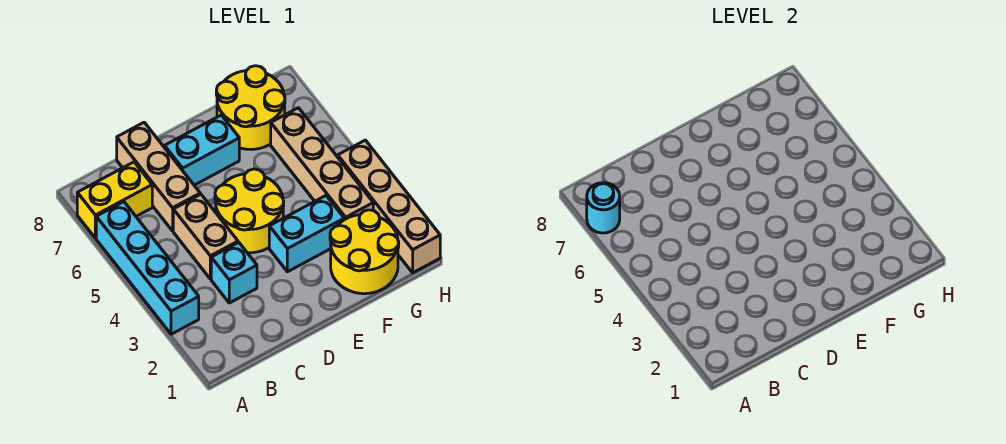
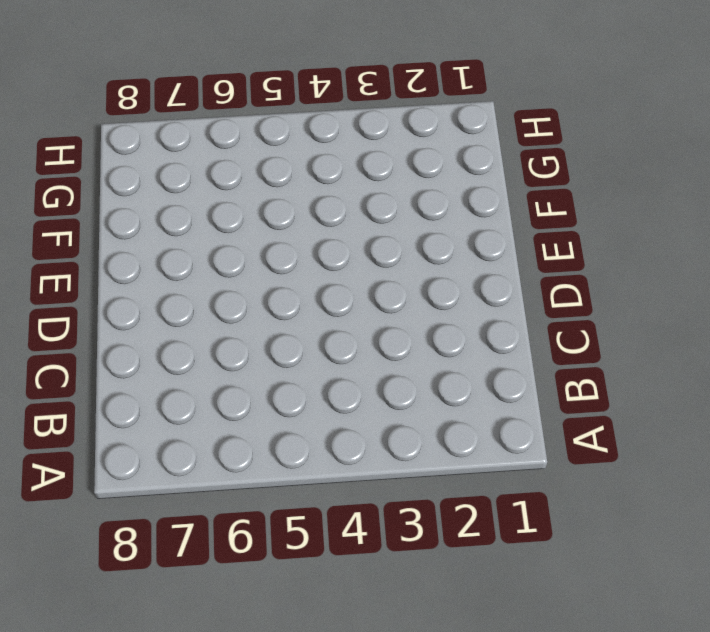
none -> cyan brick A3:A6 level 1
none -> yellow brick A7:B7 level 1
none -> cyan brick C3 level 1

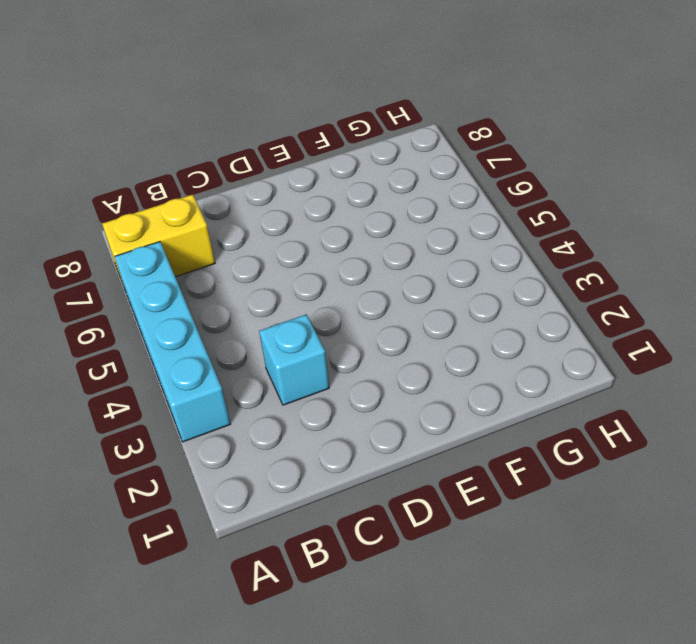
none -> tan brick C4:C5 level 1
none -> tan brick C6:C8 level 1
none -> yellow round brick D4:E5 level 1

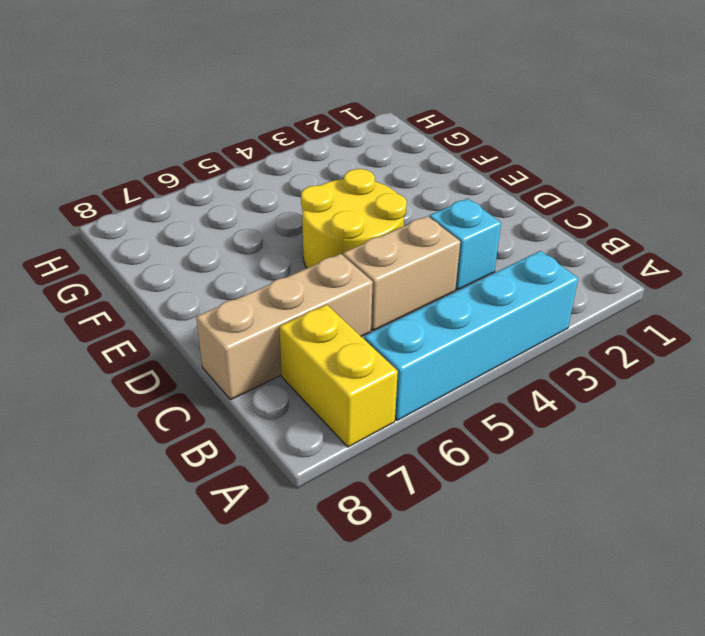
none -> cyan brick D7:E7 level 1
none -> cyan brick E3:F3 level 1
none -> yellow round brick F1:G2 level 1

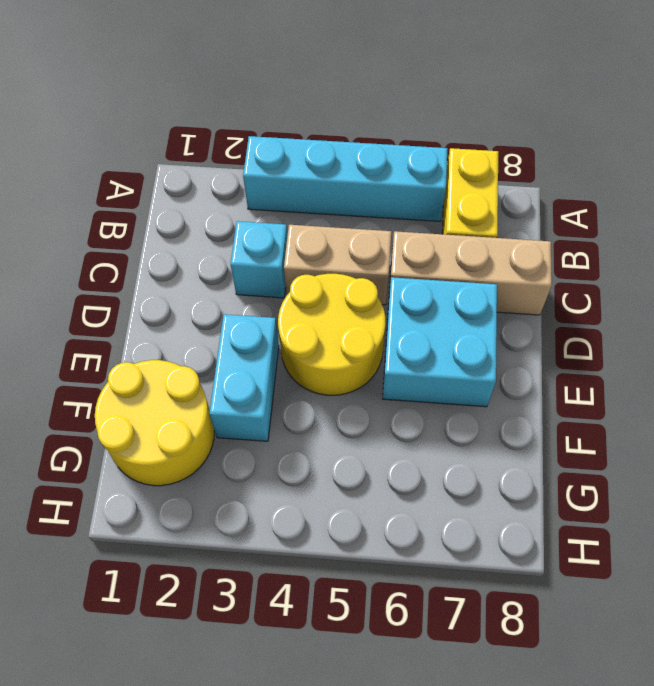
cyan brick D6:E7 level 1 -> cyan brick D7:E7 level 1
none -> yellow round brick F7:G8 level 1
none -> tan brick G3:G6 level 1
none -> tan brick H1:H4 level 1

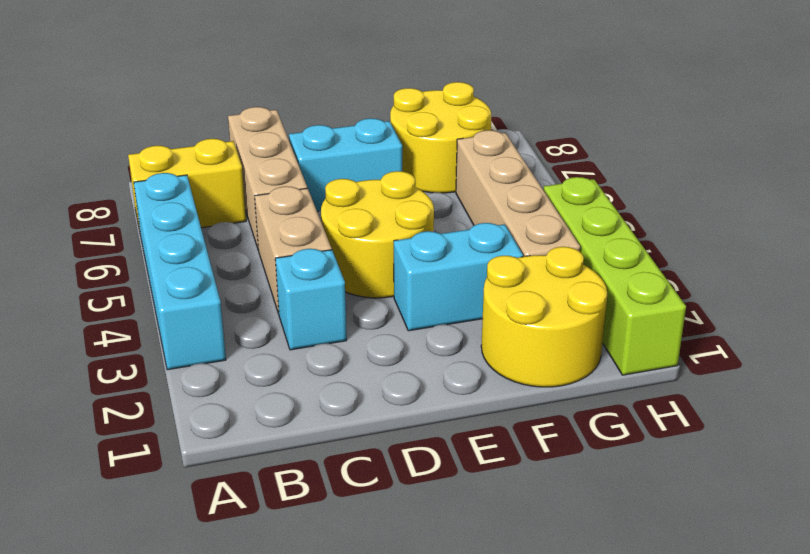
lime brick H1:H4 level 1 -> tan brick H1:H4 level 1
none -> cyan round brick A7 level 2

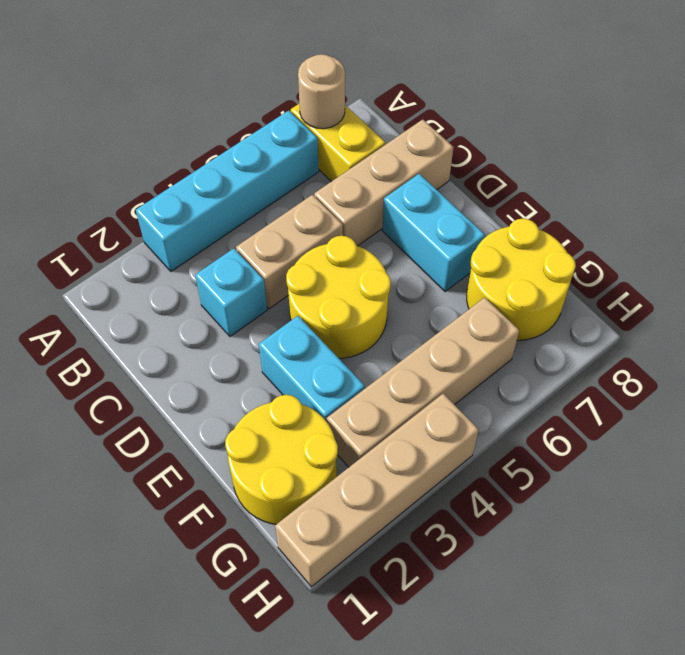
tan round brick A7 level 2 -> cyan round brick A7 level 2

